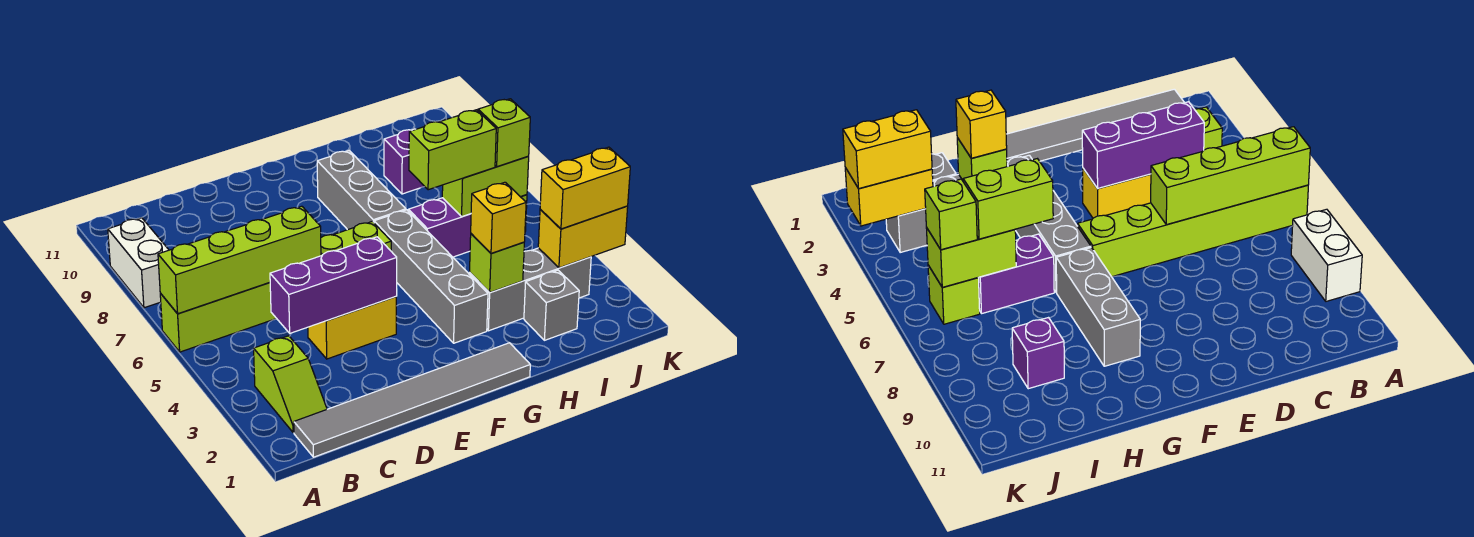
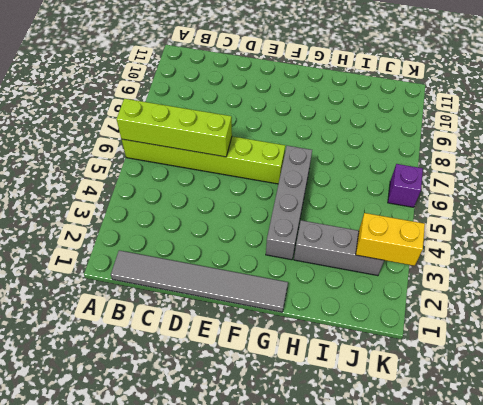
purple brick K6 level 1 -> purple brick I9 level 1
none -> white brick A8:A9 level 1
none -> lime slope B2:B3 level 1 top 3
none -> yellow brick D4:E4 level 1

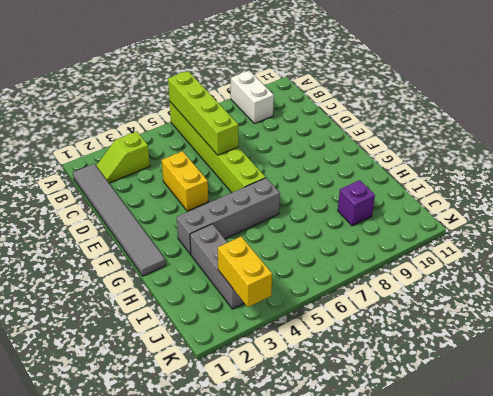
white brick A9:B9 level 1 -> white brick A8:A9 level 1
none -> grey brick G7:G9 level 1
none -> purple brick H6:I6 level 1
none -> grey brick I2 level 1

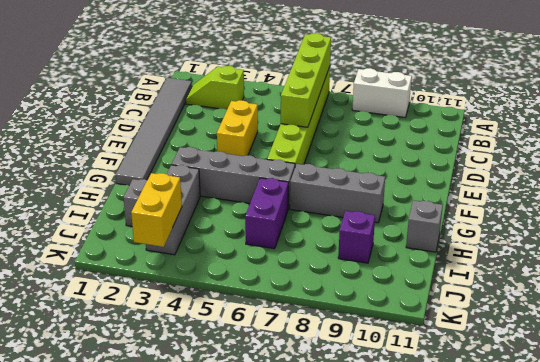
grey brick H11 level 1 -> none
none -> lime brick J6 level 1
none -> purple brick C4:E4 level 2
none -> lime brick H3 level 2

